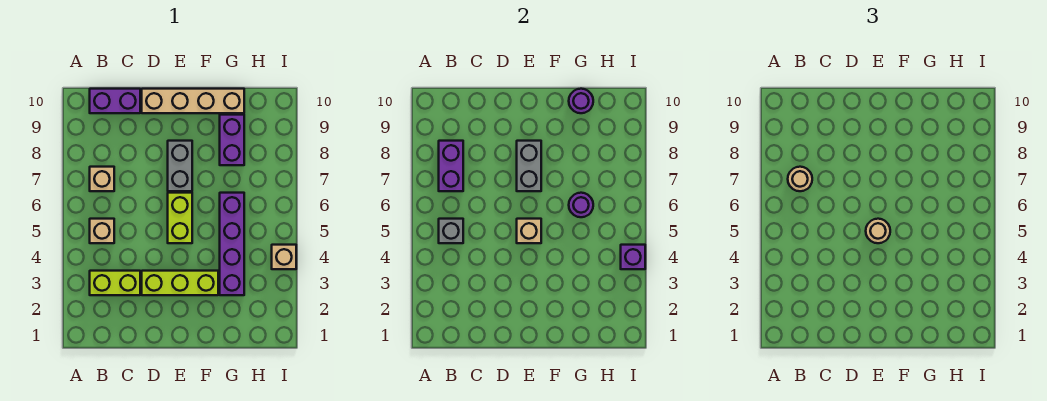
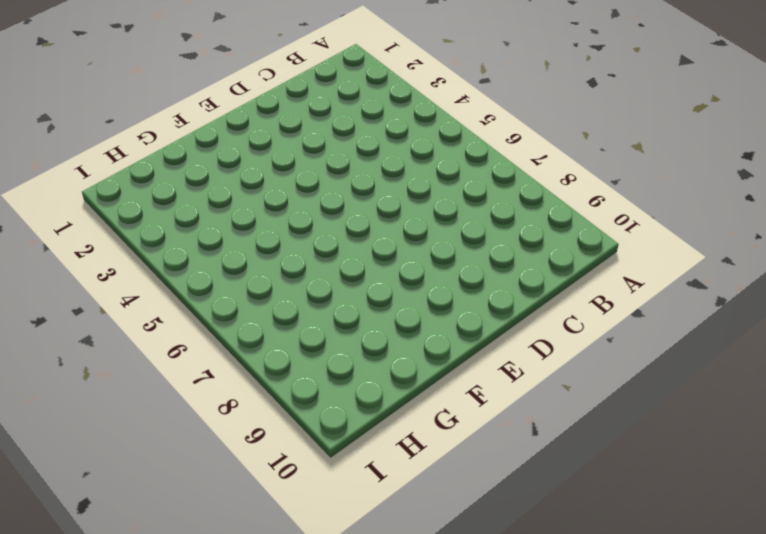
none -> lime brick B3:C3 level 1
none -> tan brick B5 level 1
none -> tan brick B7 level 1

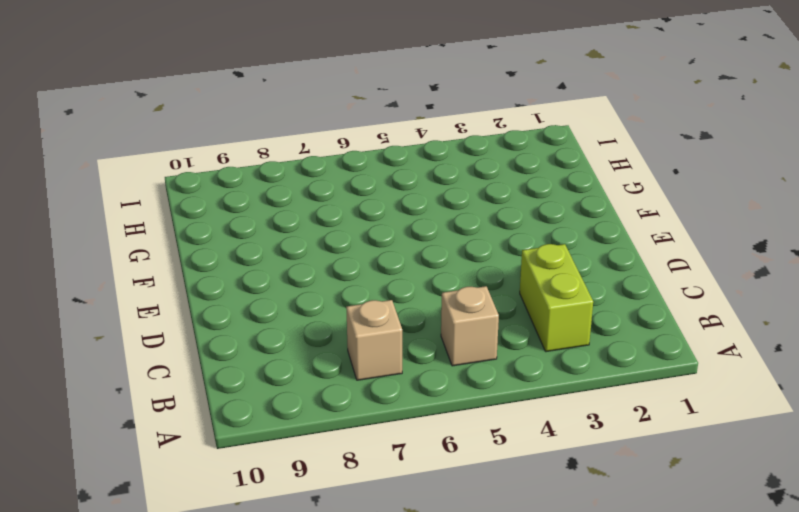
none -> purple brick B10:C10 level 1
none -> lime brick D3:F3 level 1
none -> tan brick D10:G10 level 1

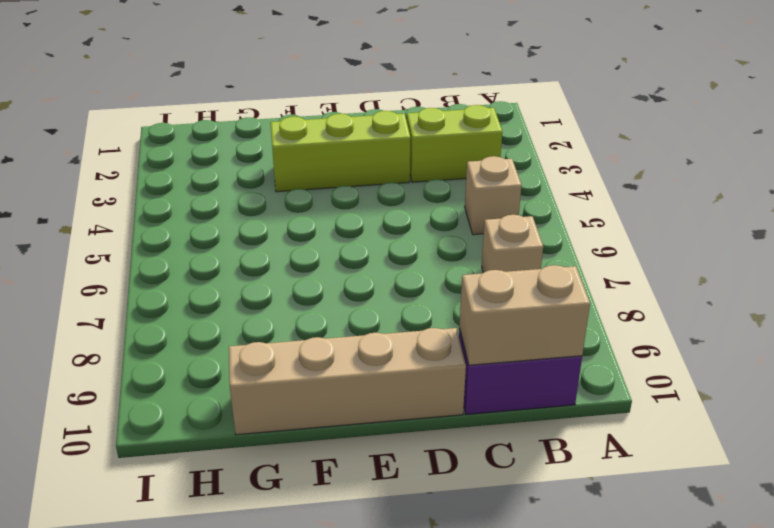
tan brick B10:C10 level 2 -> none
none -> lime brick E5:E6 level 1
none -> grey brick E7:E8 level 1
none -> purple brick G3:G6 level 1

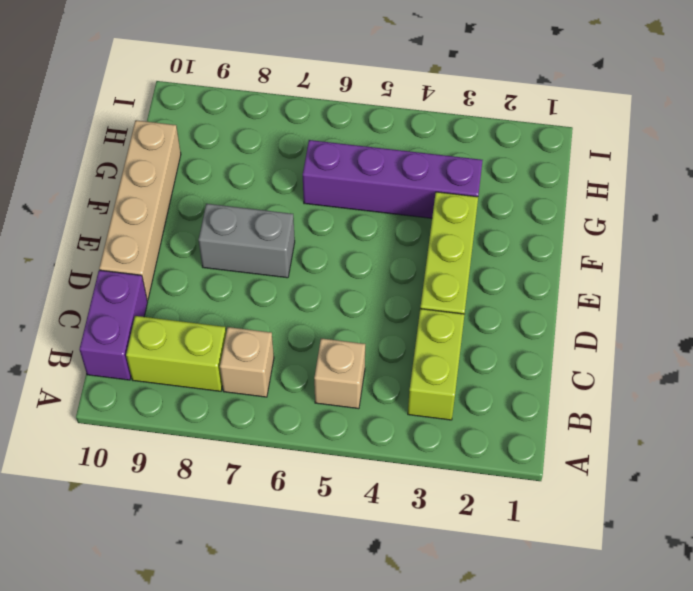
lime brick B8:B9 level 1 -> lime brick E5:E6 level 1
none -> purple brick G8:G9 level 1
none -> tan brick I4 level 1
none -> grey brick B5 level 2

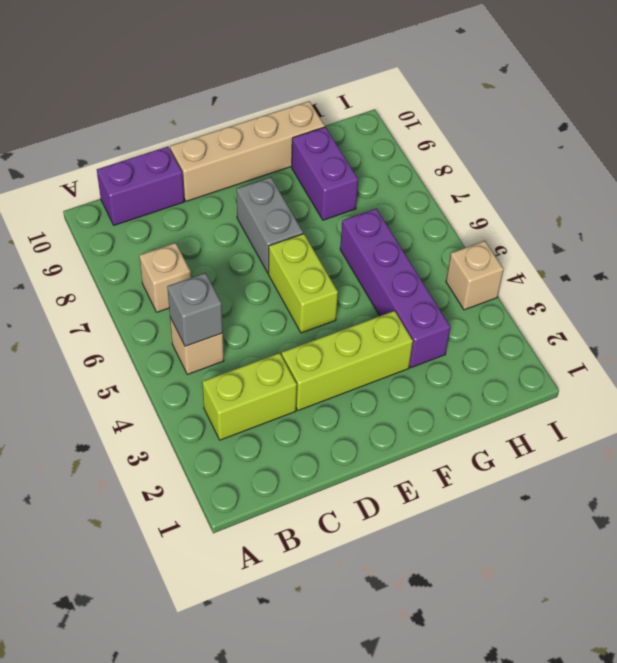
none -> purple brick B7:B8 level 2
none -> tan brick E5 level 2
none -> grey brick E7:E8 level 2

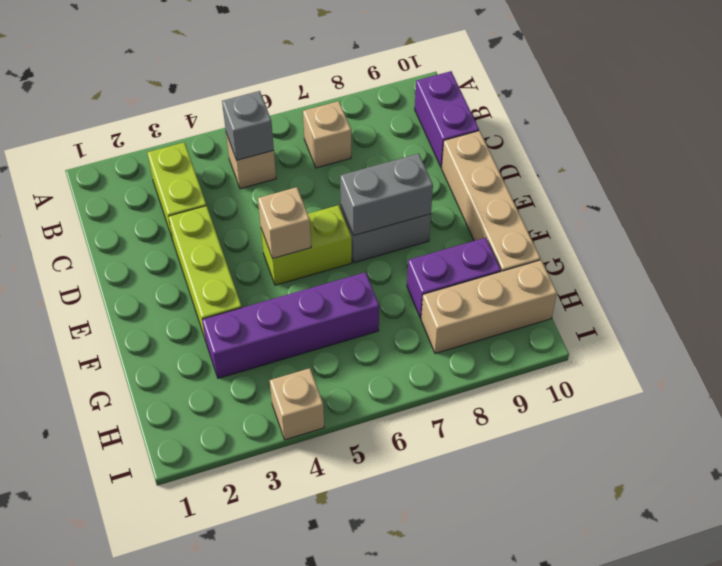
tan brick H8:H10 level 1 -> none
none -> purple brick B7:B8 level 2
none -> purple round brick G6 level 2
none -> purple round brick G10 level 2

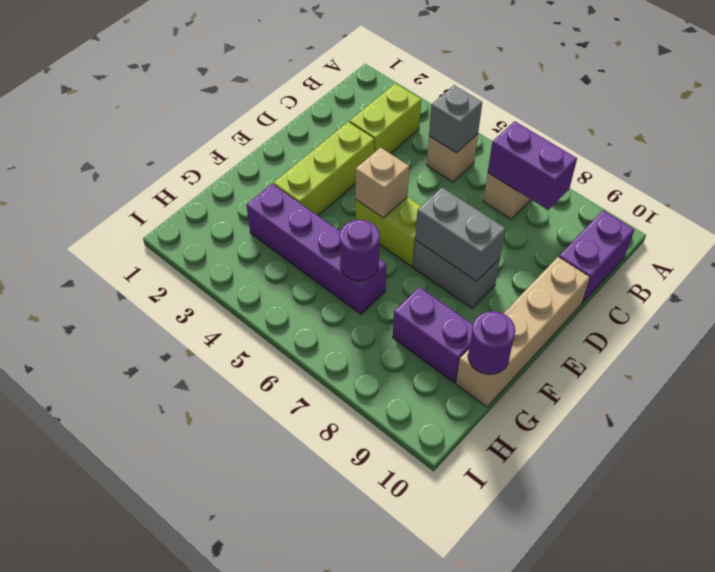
none -> tan brick I4 level 1
none -> purple brick I4 level 2
none -> tan round brick B7 level 3

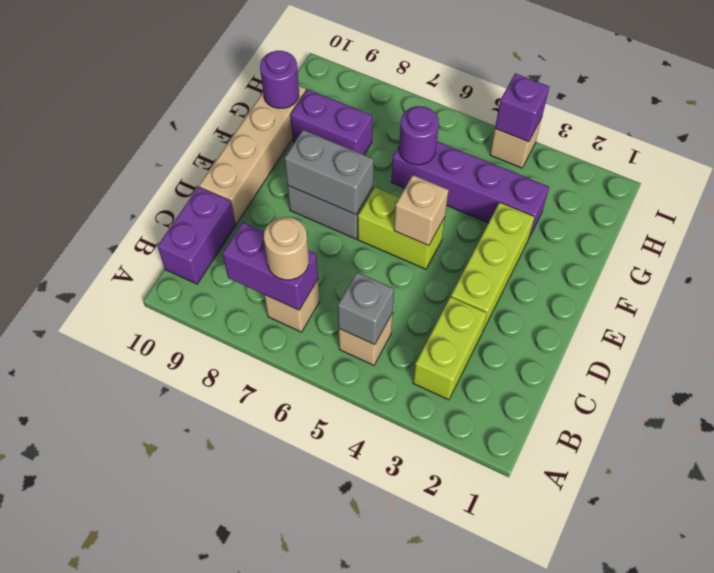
none -> tan round brick E5 level 3

